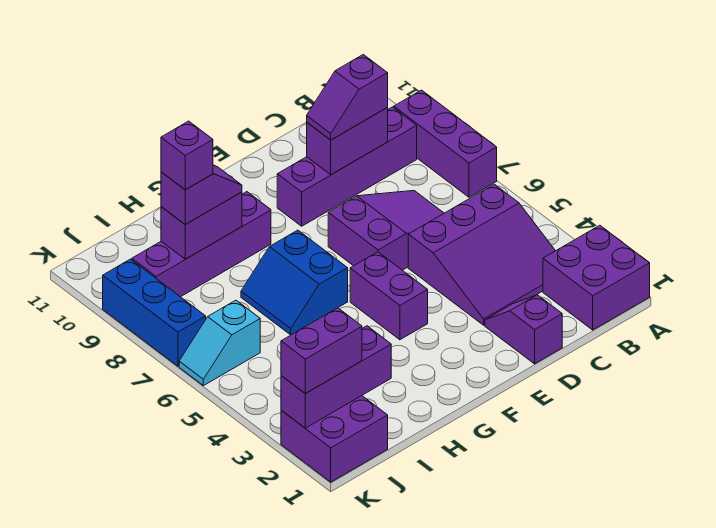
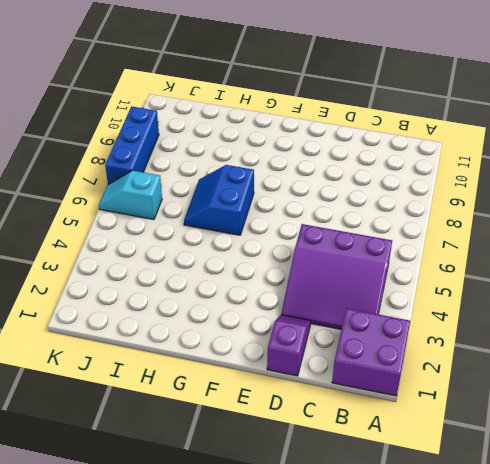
none -> purple brick A7:A9 level 1
none -> purple brick B9:E9 level 1
none -> purple slope C6:E7 level 1 top E

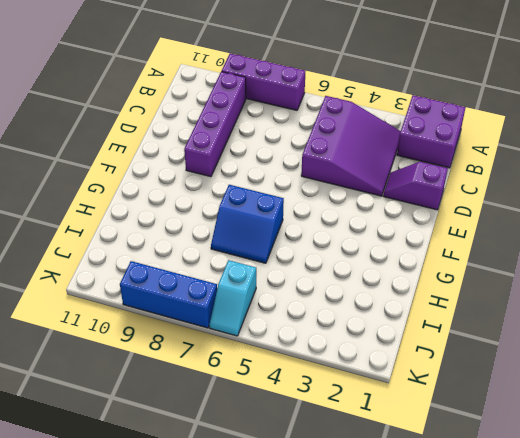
none -> purple slope C6:E7 level 1 top E
none -> purple brick F4:F5 level 1
none -> purple brick G9:J9 level 1

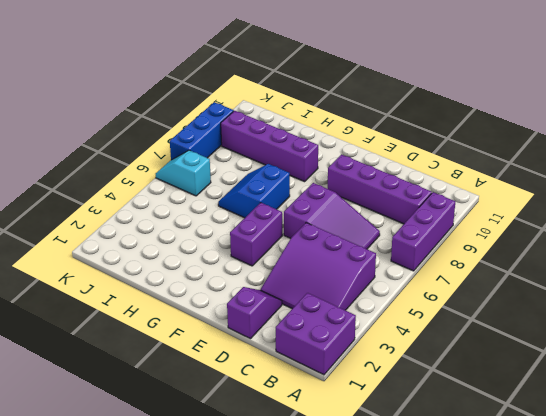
none -> purple brick J1:K2 level 1
none -> purple brick C9:D9 level 2
none -> purple brick H9:I9 level 2

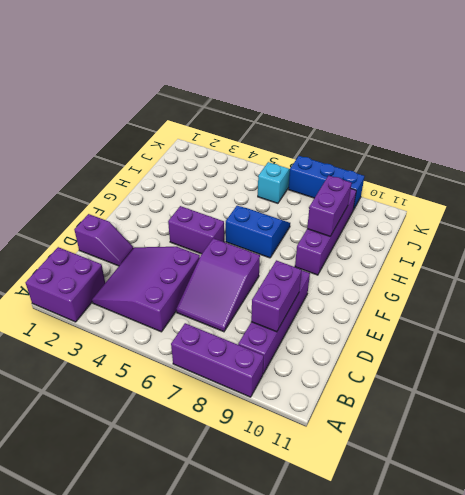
none -> purple brick J1:K2 level 1
none -> purple brick I2:K2 level 2
none -> purple slope C9:D9 level 3 top C

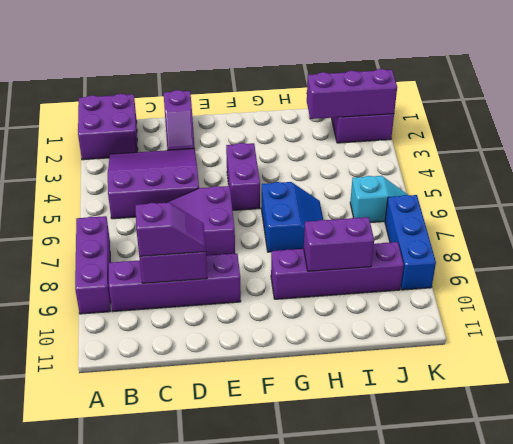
none -> purple slope H9:I9 level 3 top I
none -> purple brick J2:K2 level 3
none -> purple brick I9 level 4

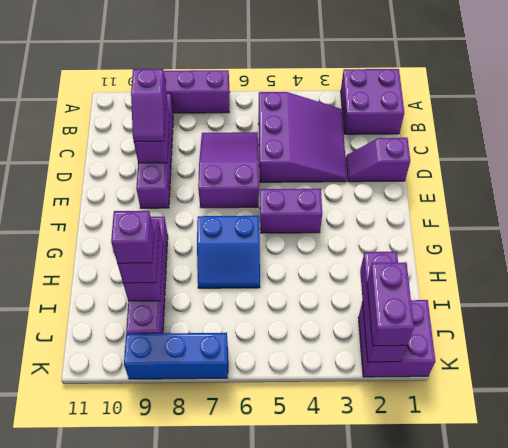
none -> cyan slope J6:K6 level 1 top J

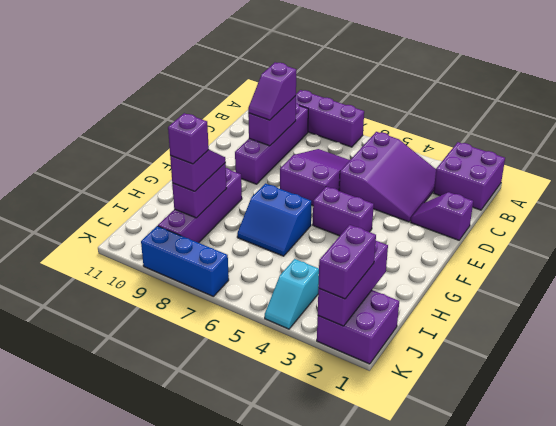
cyan slope J4:K4 level 1 top J -> cyan slope J6:K6 level 1 top J

